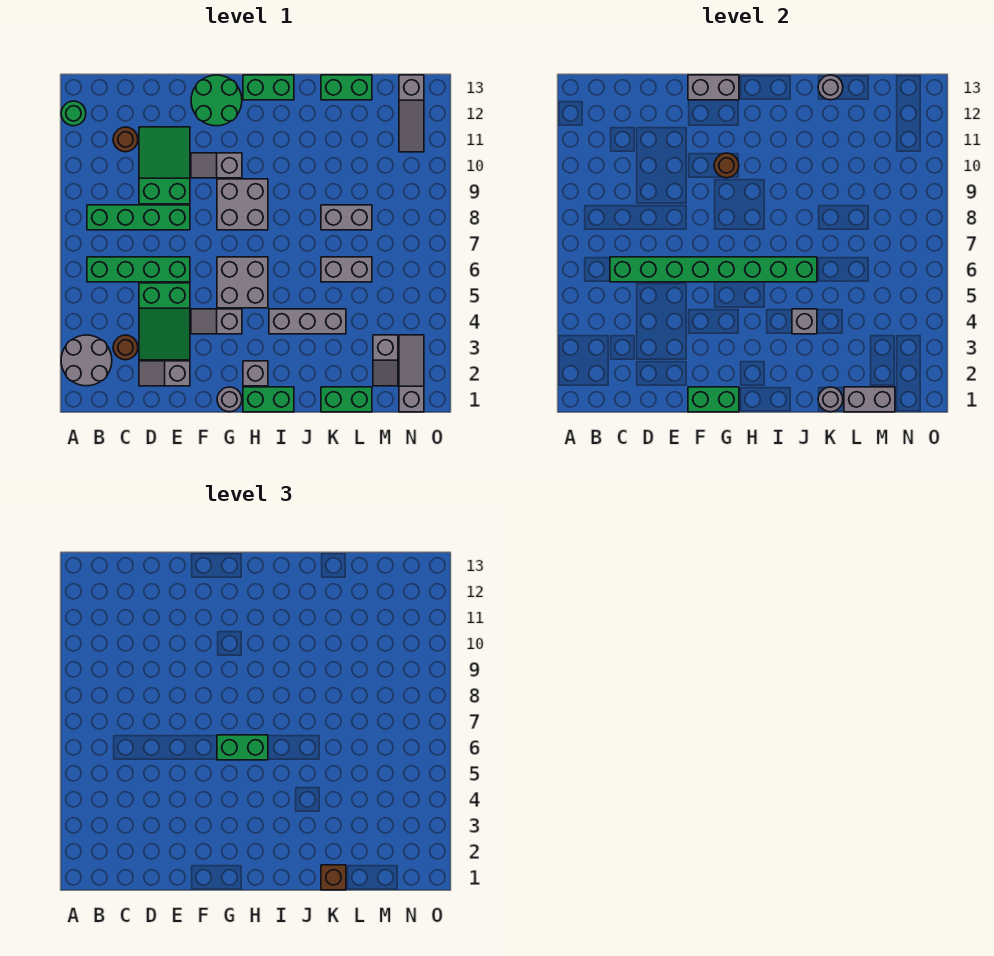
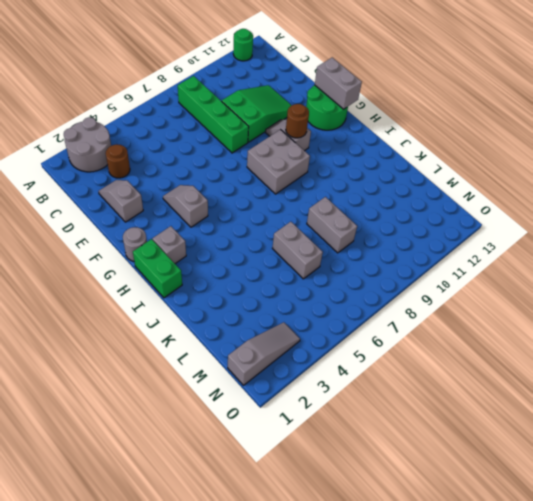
none -> green brick B6:E6 level 1
none -> brown round brick C11 level 1
none -> green slope D3:E5 level 1 top 5
none -> grey brick G5:H6 level 1

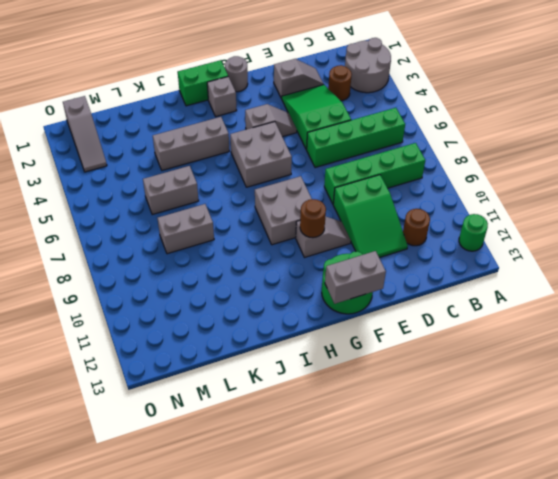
none -> green brick H13:I13 level 1
none -> green brick K1:L1 level 1
none -> green brick K13:L13 level 1
none -> grey slope M2:M3 level 1 top 3

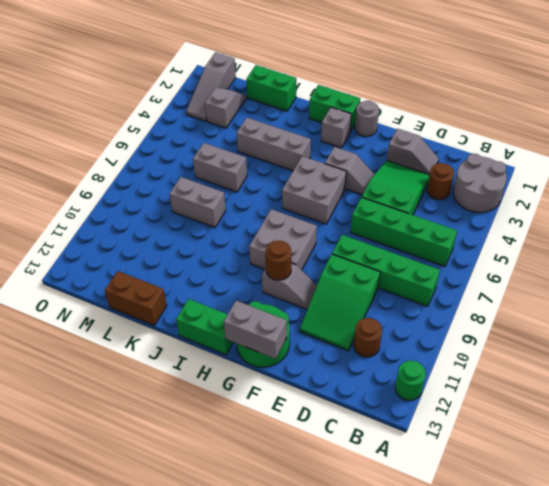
brown brick K13:L13 level 1 -> green brick K13:L13 level 1
none -> grey slope N11:N13 level 1 top 13
none -> green brick C6:J6 level 2
none -> green brick F1:G1 level 2
none -> grey brick J4 level 2

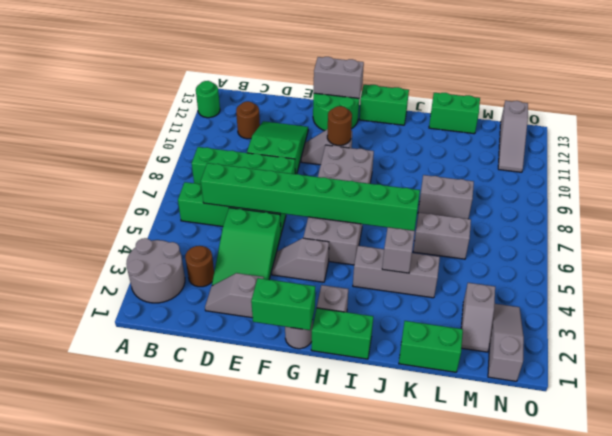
none -> grey round brick K1 level 2
none -> grey round brick K13 level 2
none -> grey brick L1:M1 level 2
none -> green brick G6:H6 level 3

